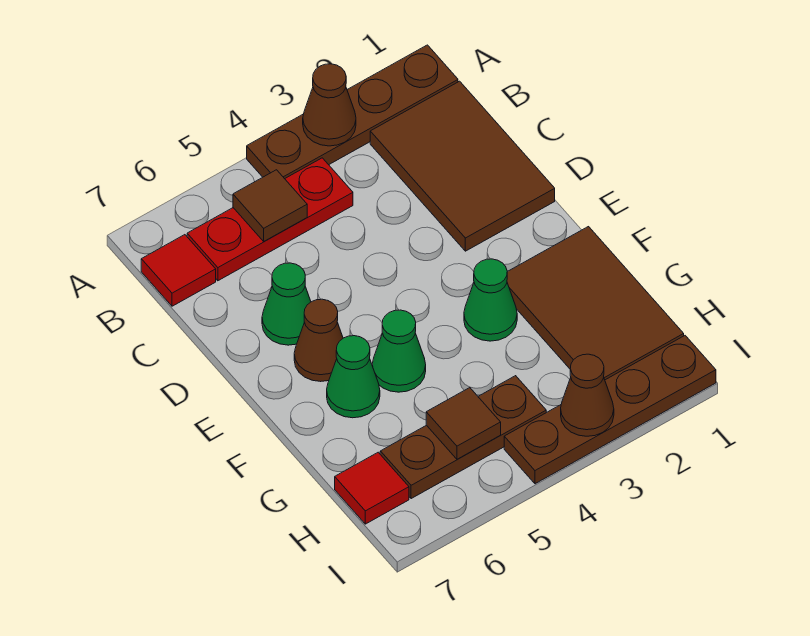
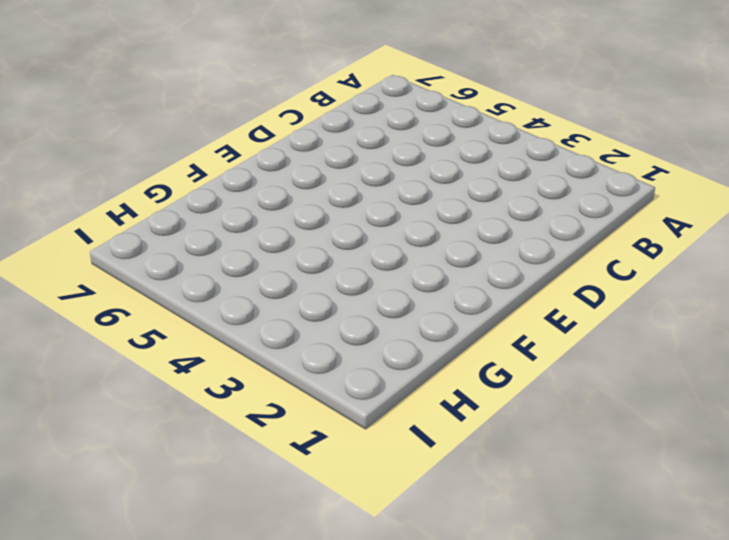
none -> brown plate A1:A4 level 1
none -> brown tile B1:D2 level 1
none -> red plate B4:B6 level 1

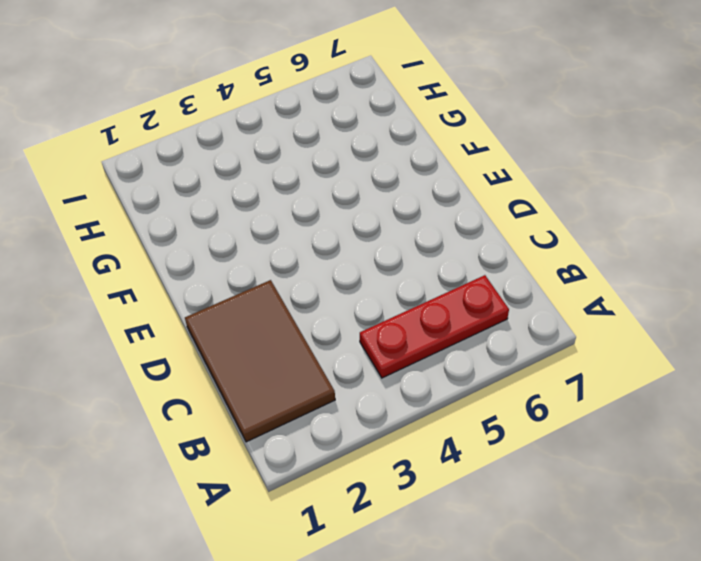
none -> brown plate A1:A4 level 1
none -> red tile B7 level 1
none -> green cone D6 level 1

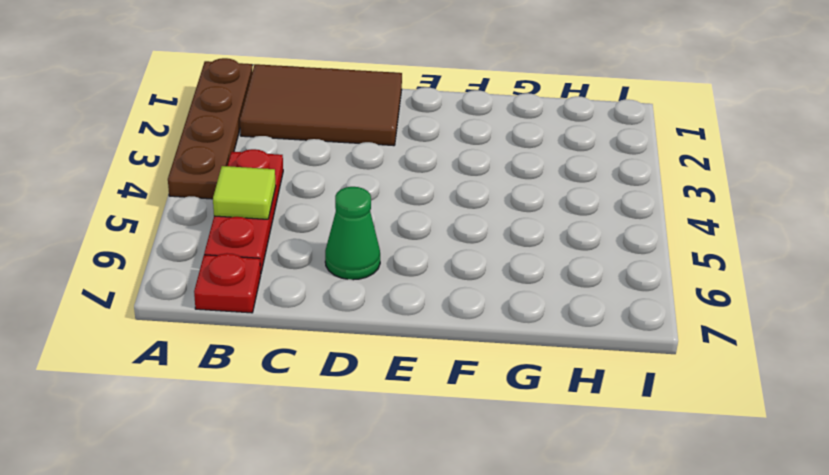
lime tile B5 level 2 -> brown tile B5 level 2
red plate B7 level 1 -> red tile B7 level 1
none -> brown cone E6 level 1
none -> brown tile F1:H2 level 1
none -> green cone F3 level 1

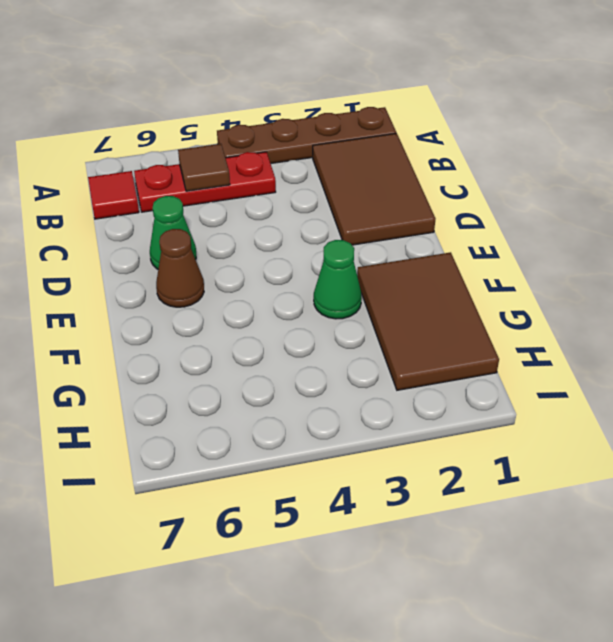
none -> green cone F5 level 1
none -> green cone F6 level 1
none -> brown plate H4:H6 level 1

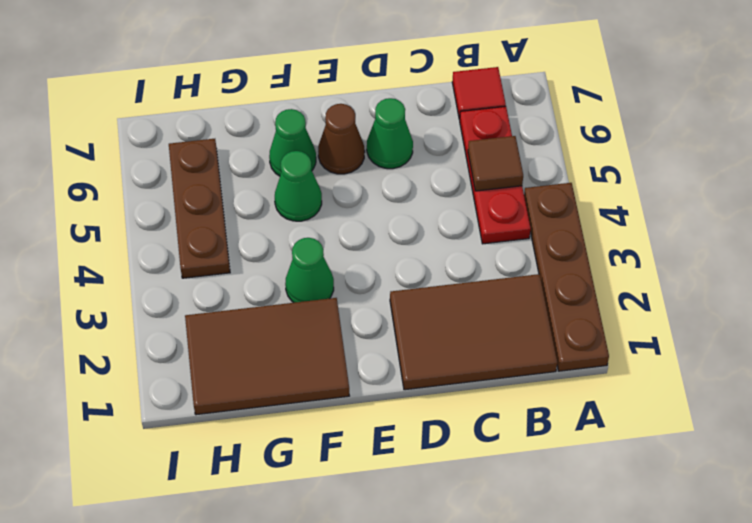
none -> red tile H7 level 1
none -> brown plate I1:I4 level 1
none -> brown cone A3 level 2

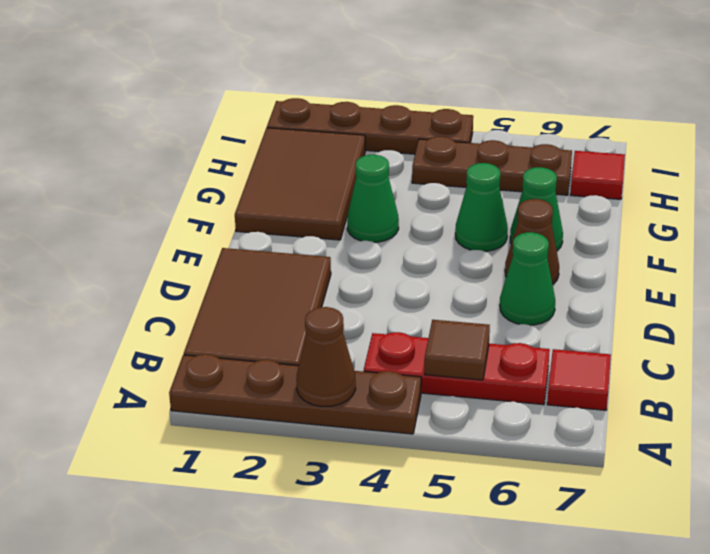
none -> brown tile H5 level 2
none -> brown cone I3 level 2

